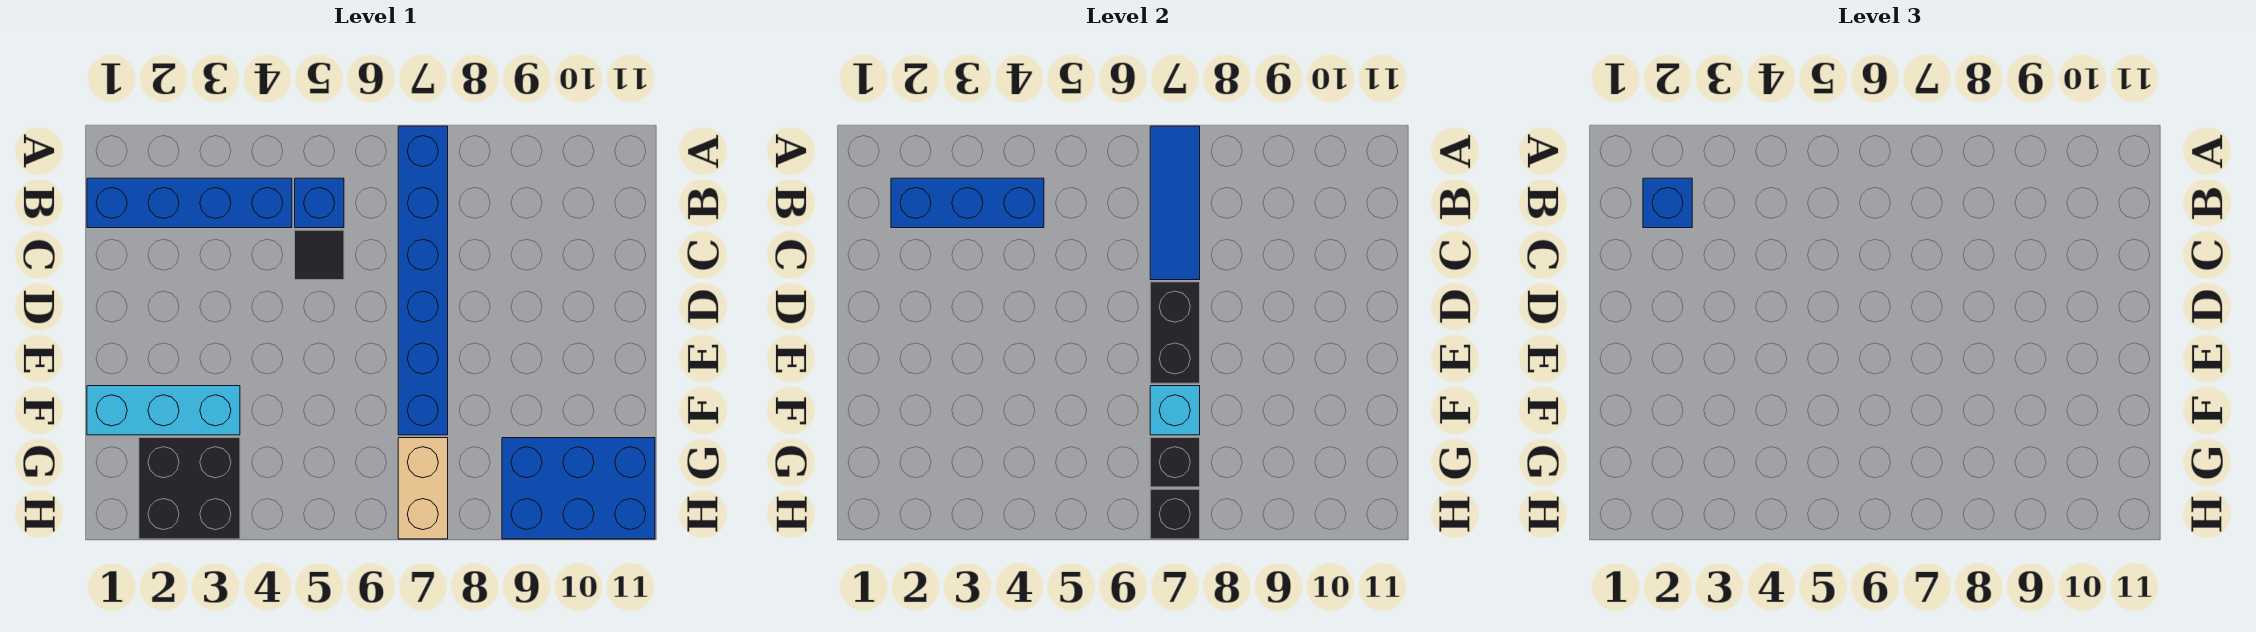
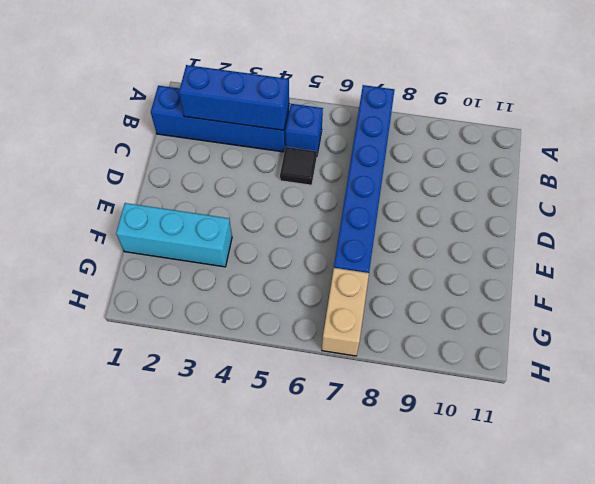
none -> black brick G2:H3 level 1
none -> blue brick G9:H11 level 1
none -> blue tile A7:C7 level 2

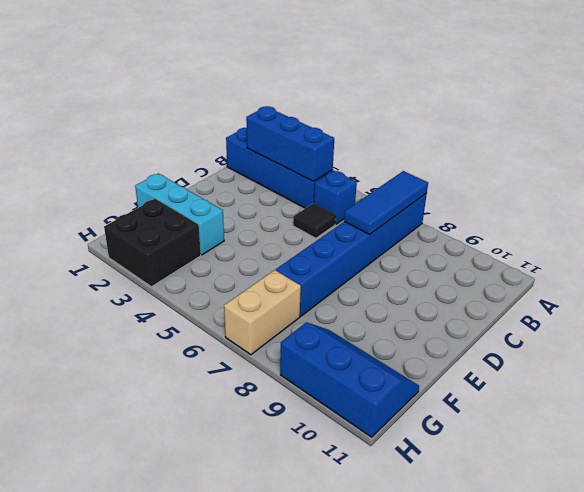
blue slope G9:H11 level 1 top H -> blue brick G9:H11 level 1
none -> black brick D7:E7 level 2
none -> cyan brick F7 level 2
none -> black brick G7 level 2

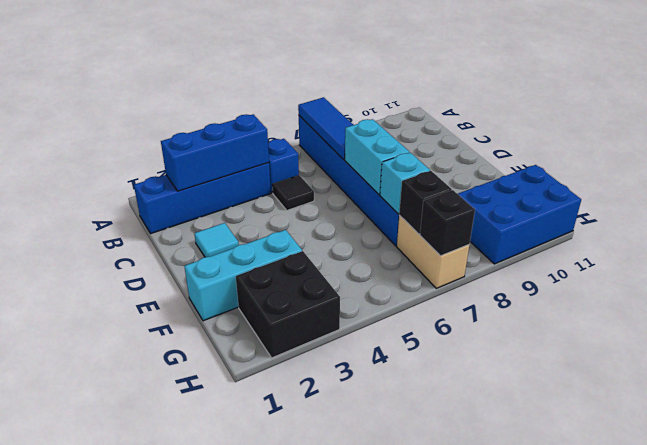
cyan tile D2 level 1 -> none
cyan brick D7:E7 level 2 -> black brick D7:E7 level 2
none -> blue brick B2 level 3

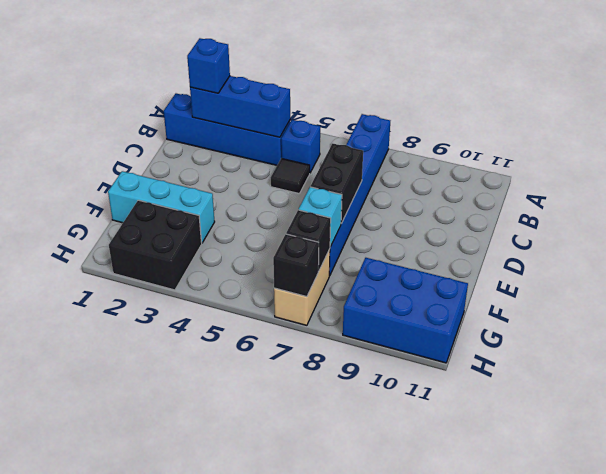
none -> blue tile A7:C7 level 2

